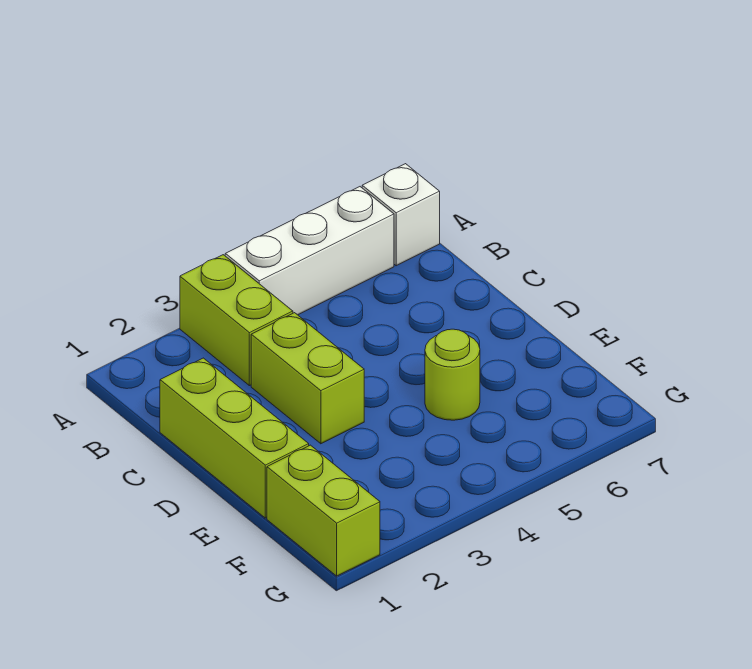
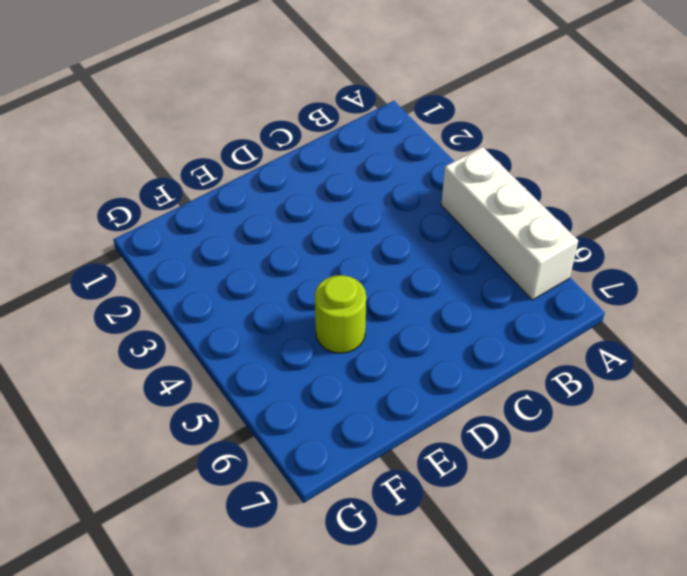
none -> lime brick A3:B3 level 1
none -> white brick A7 level 1

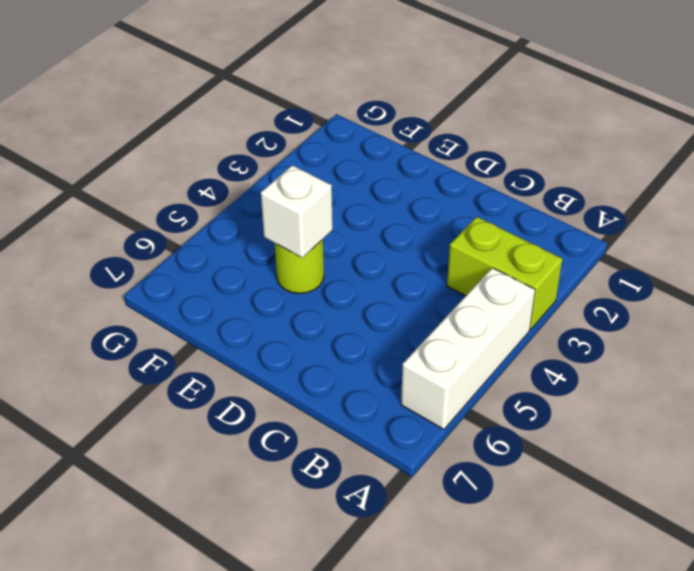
white brick E5 level 2 -> white brick A7 level 1
none -> lime brick C1:E1 level 1
none -> lime brick C3:D3 level 1

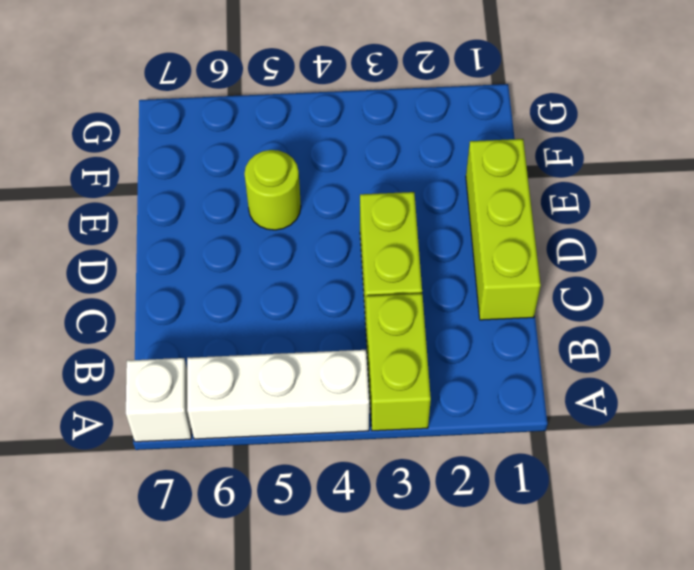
none -> lime brick F1:G1 level 1

